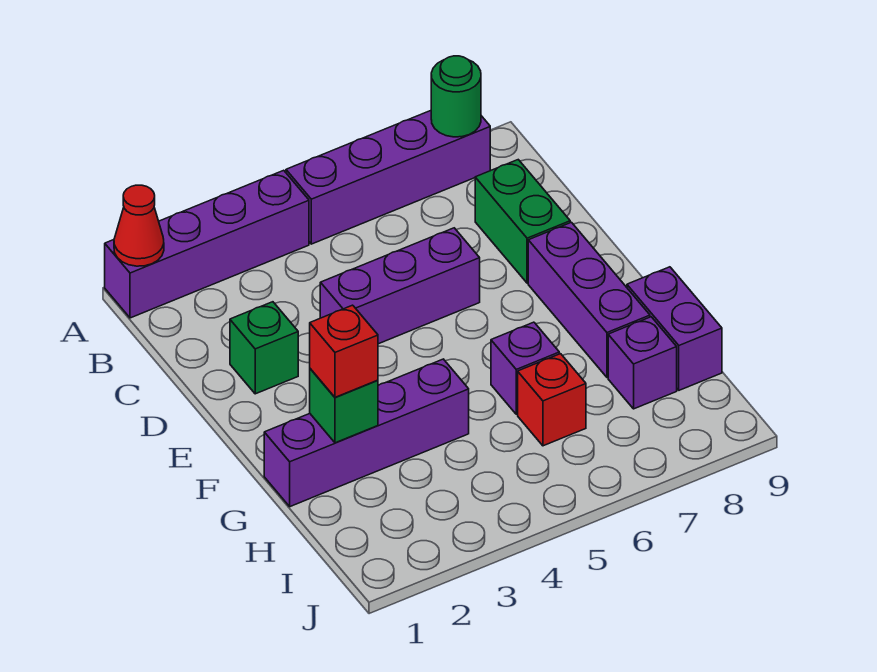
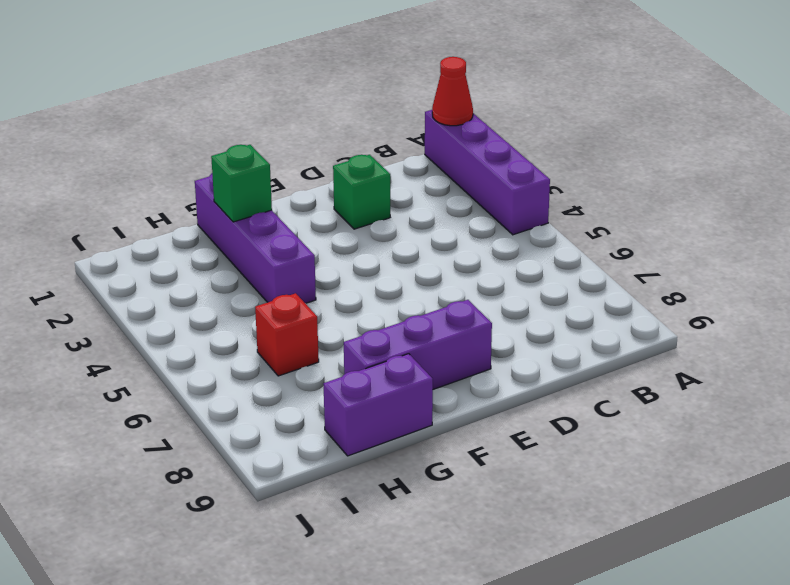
none -> purple brick A5:A8 level 1
none -> green brick C8:D8 level 1
none -> purple brick D4:D6 level 1

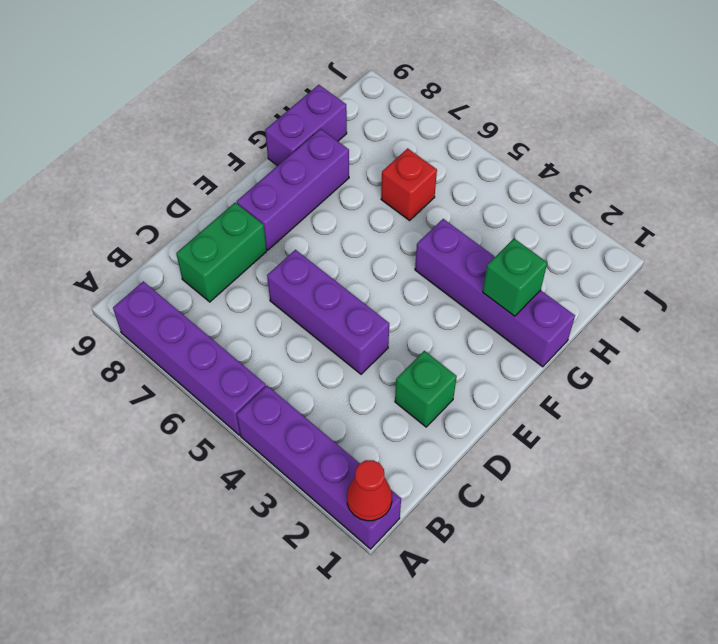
none -> purple brick G6 level 1
none -> purple brick H8 level 1
none -> green round brick A8 level 2

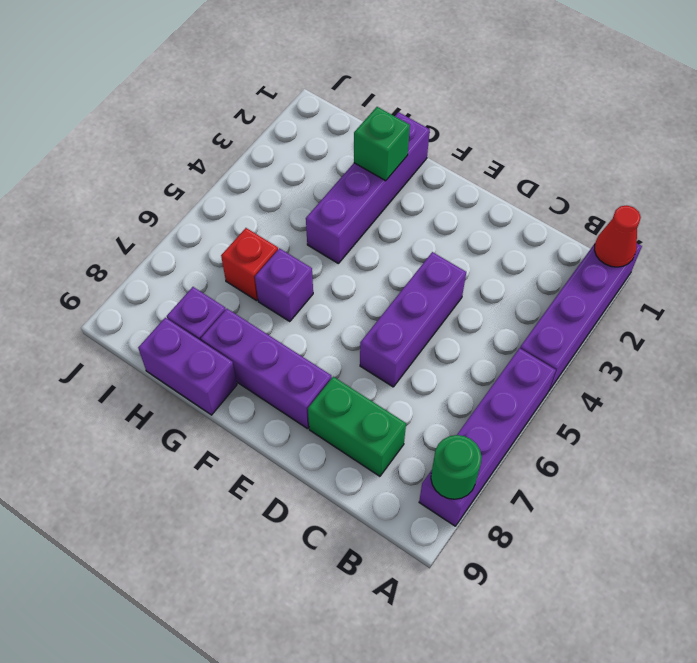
none -> green brick D2 level 1
none -> red brick G2 level 3

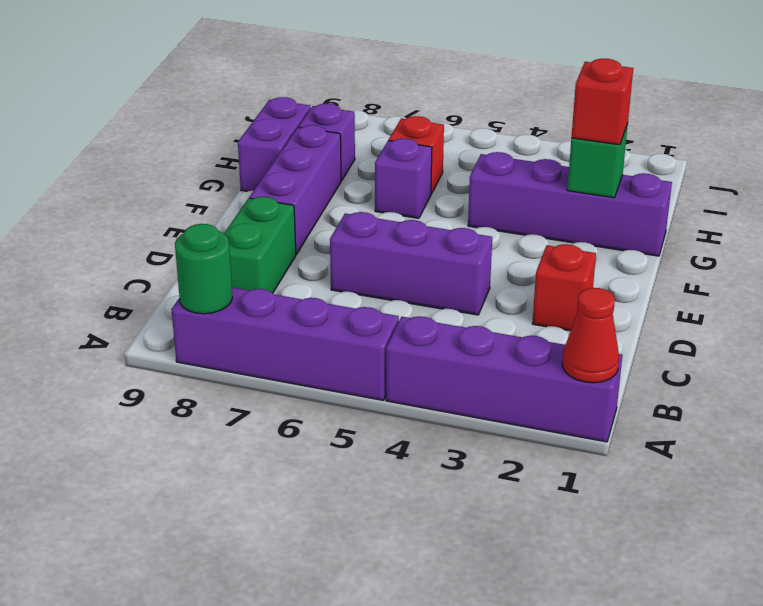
red brick D2 level 1 -> green brick D2 level 1

